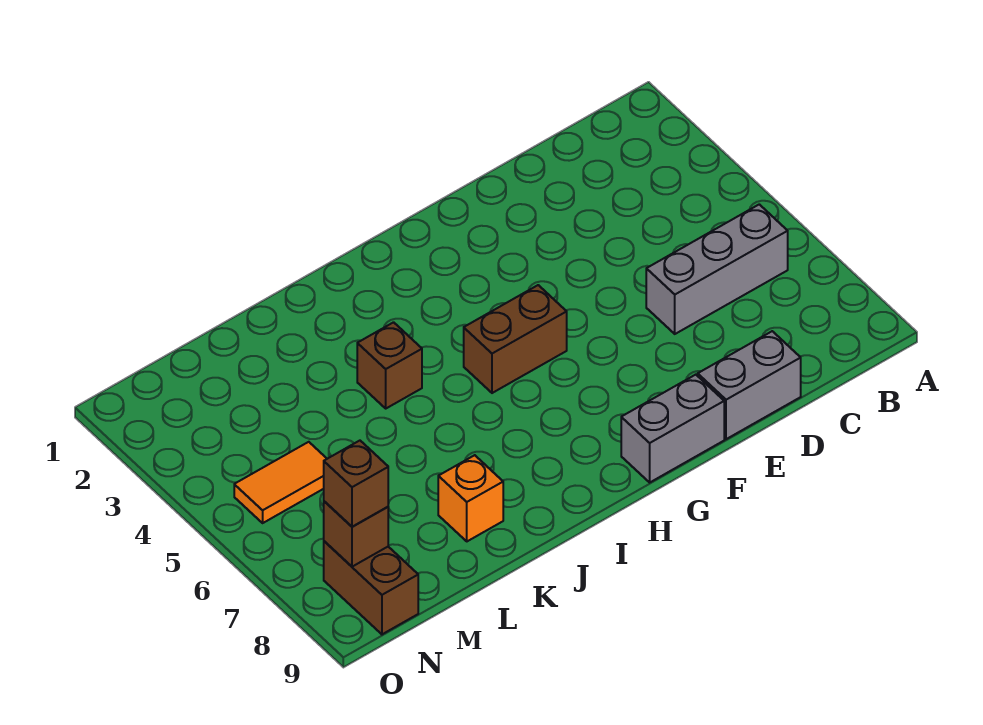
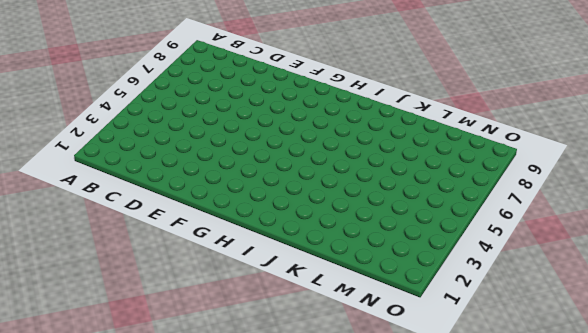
none -> grey brick B6:D6 level 1
none -> grey brick D9:E9 level 1

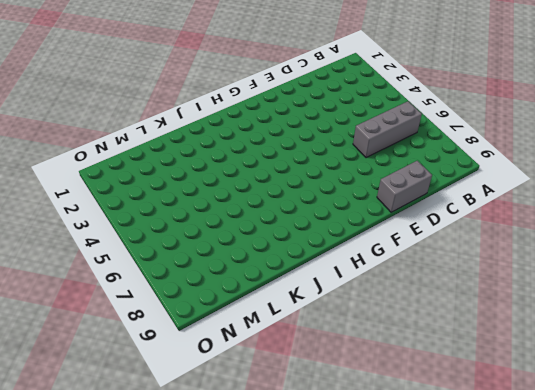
none -> grey brick F9:G9 level 1
none -> brown brick G5:H5 level 1

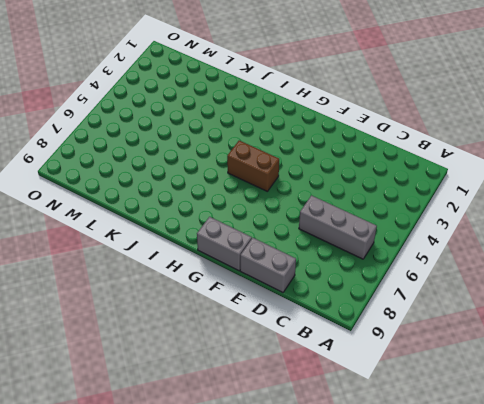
none -> brown brick J4 level 1
none -> orange brick K8 level 1

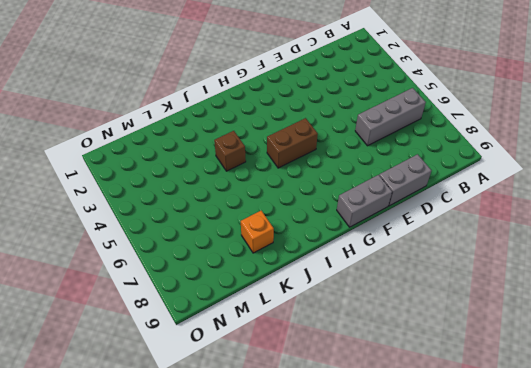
none -> orange tile M5:N5 level 1
none -> brown brick N8:N9 level 1

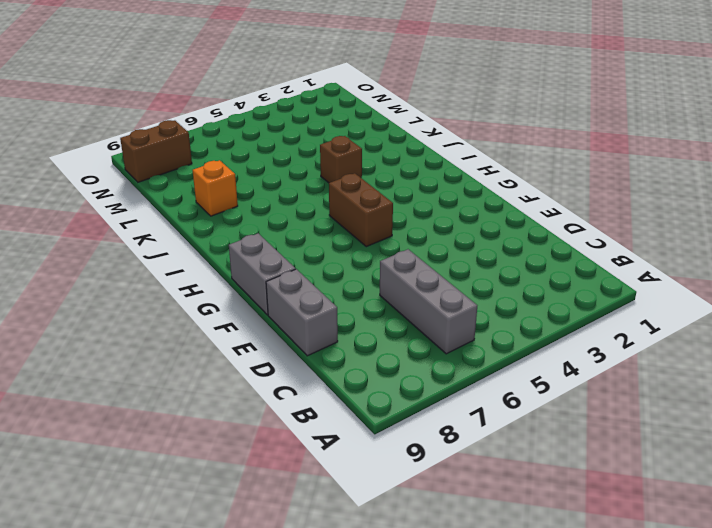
none -> orange tile M5:N5 level 1
none -> brown brick N8 level 2

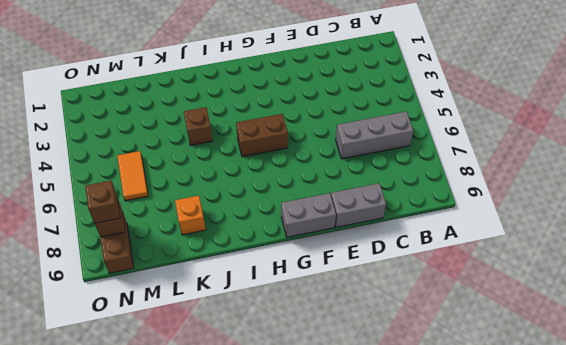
orange tile M5:M6 level 1 -> orange tile M5:N5 level 1

